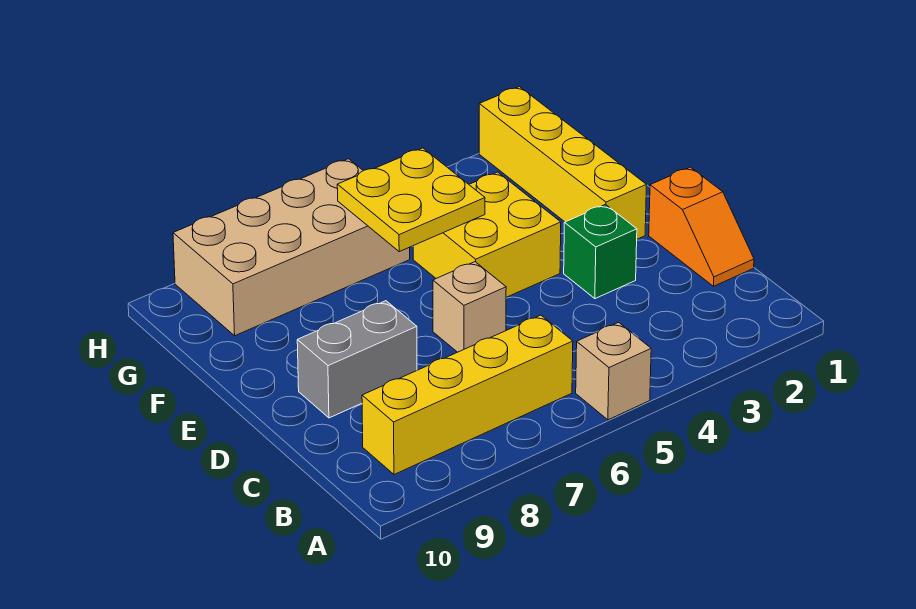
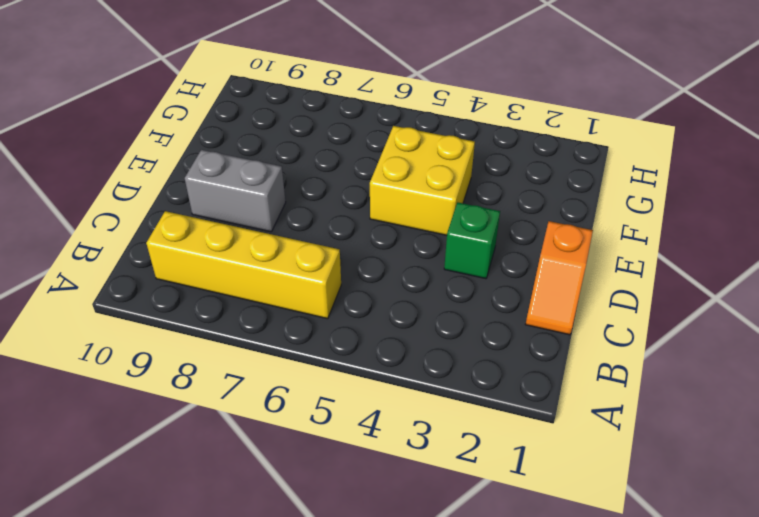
none -> tan brick A5 level 1
none -> tan brick D6 level 1

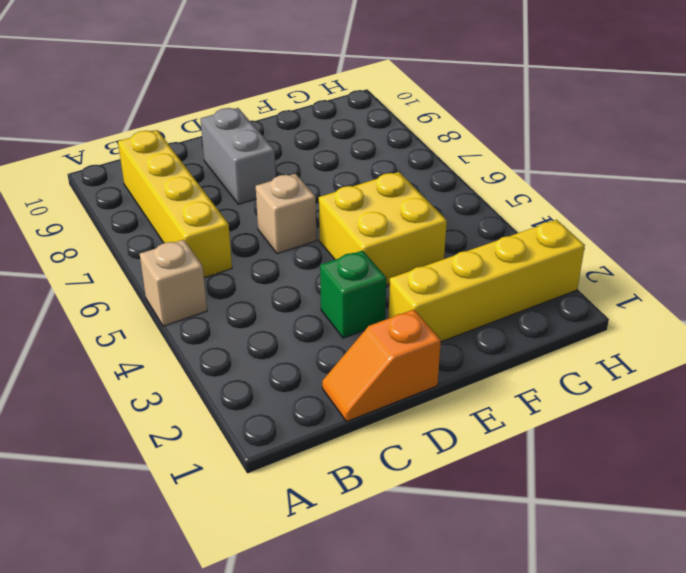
none -> tan brick G6:H9 level 1
none -> yellow plate F5:G6 level 2

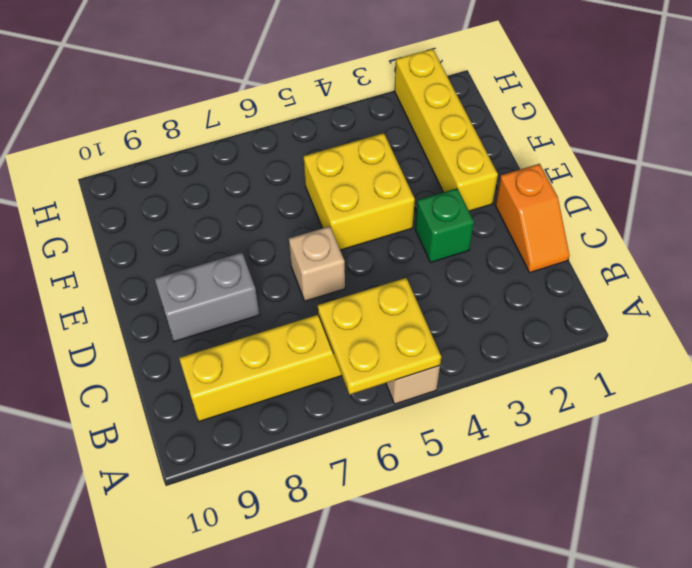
yellow plate A5:B6 level 2 -> yellow plate F5:G6 level 2
none -> tan brick G6:H9 level 1

